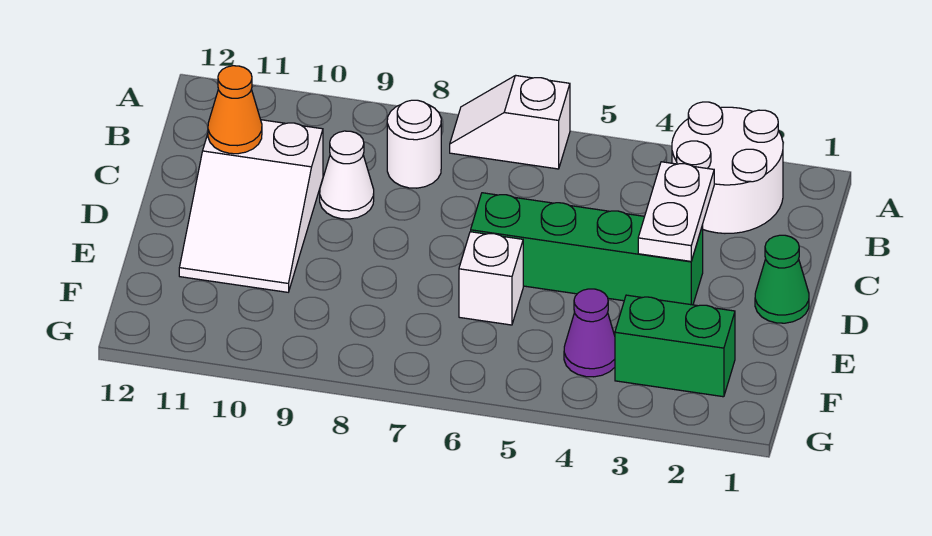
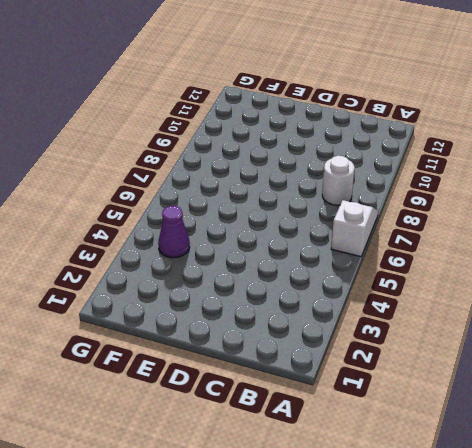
none -> white round brick A2:B3 level 1
none -> white cone C9 level 1
none -> white slope C10:E11 level 1 top C

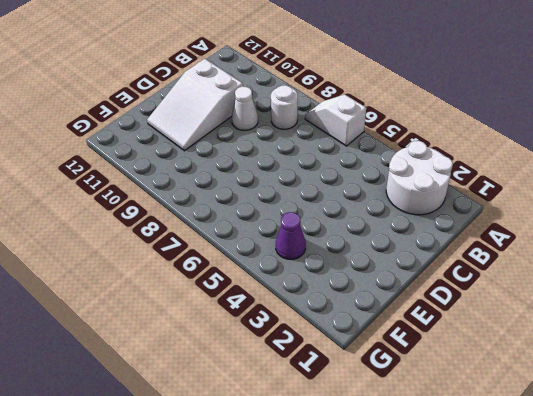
none -> green cone D1 level 1
none -> green brick D3:D6 level 1
none -> white brick E6 level 1

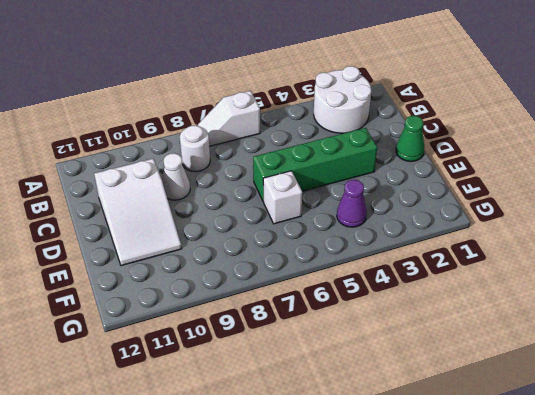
none -> green brick F2:F3 level 1
none -> white plate C3:D3 level 2
none -> orange cone C11 level 2

